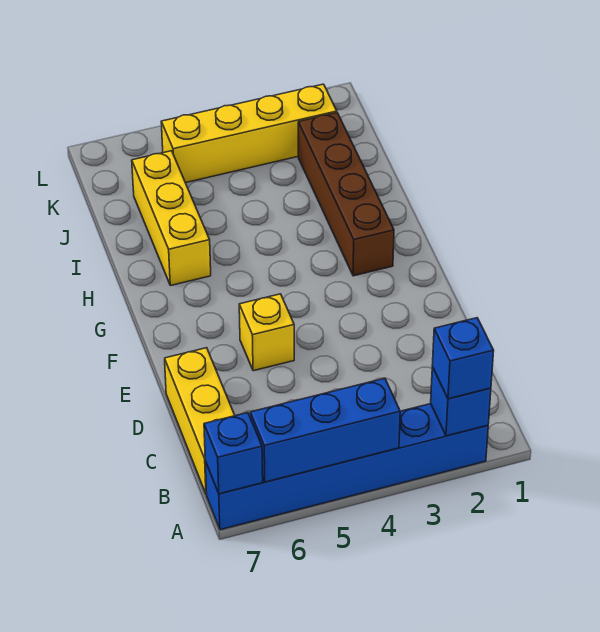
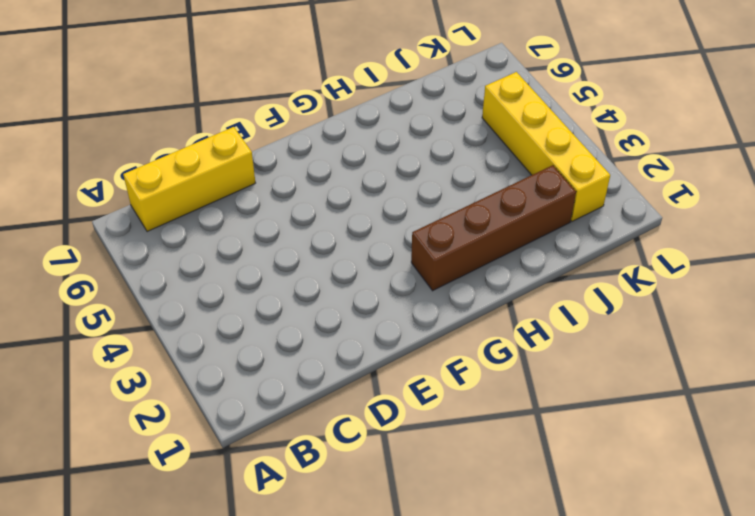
none -> blue brick A2:A7 level 1
none -> yellow brick E5 level 1

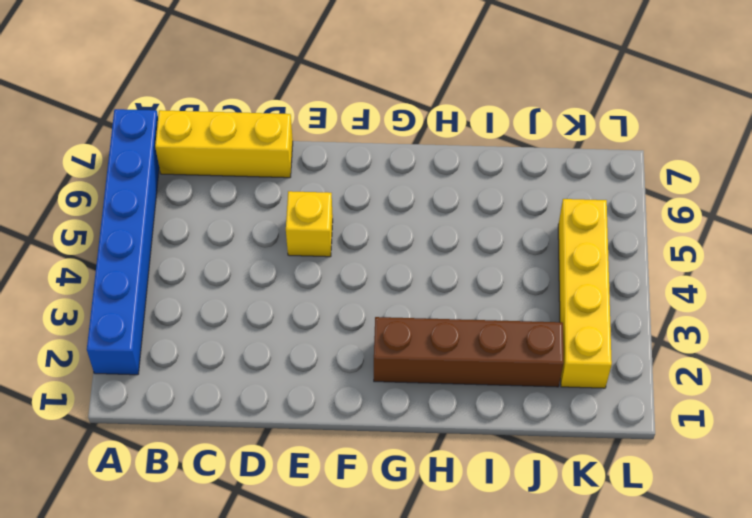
none -> yellow brick H6:J6 level 1
none -> blue brick A2 level 2

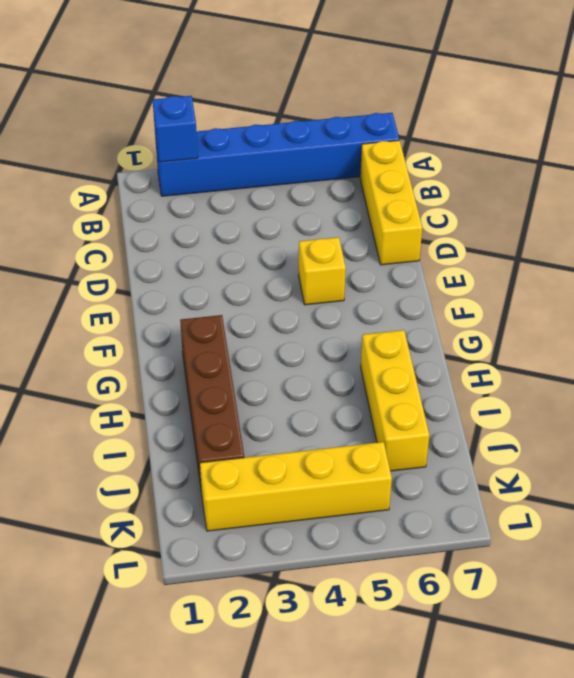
none -> blue brick A4:A6 level 2
none -> blue brick A7 level 2

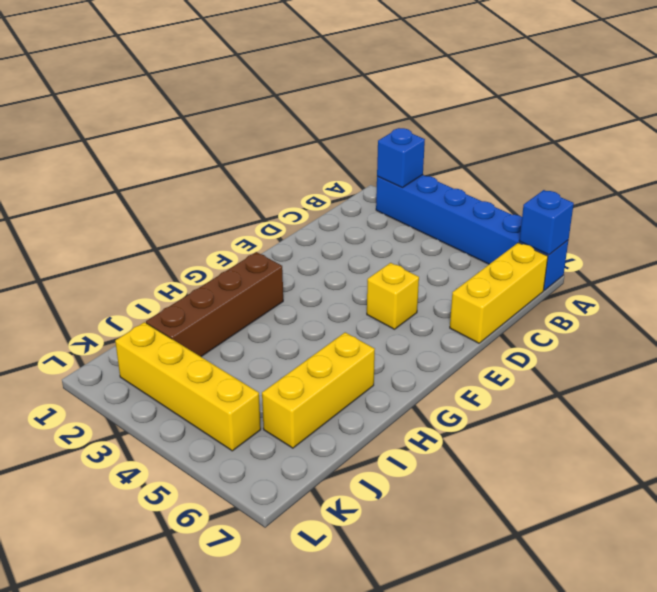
none -> blue brick A4:A6 level 2
none -> blue brick A2 level 3

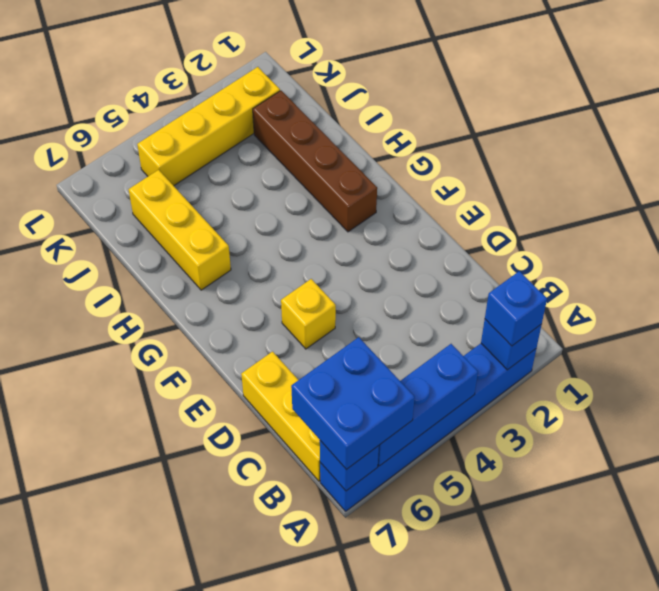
blue brick A6:B7 level 3 -> none

